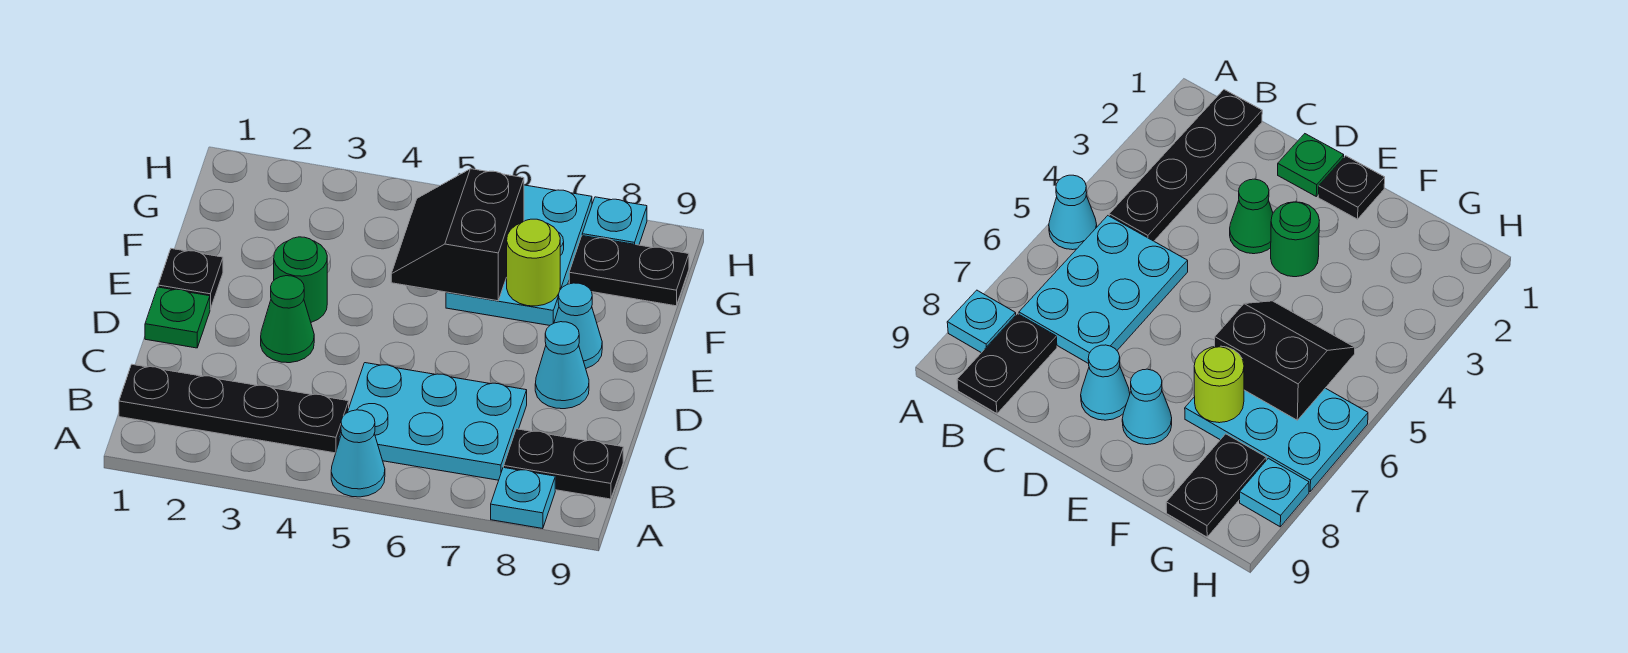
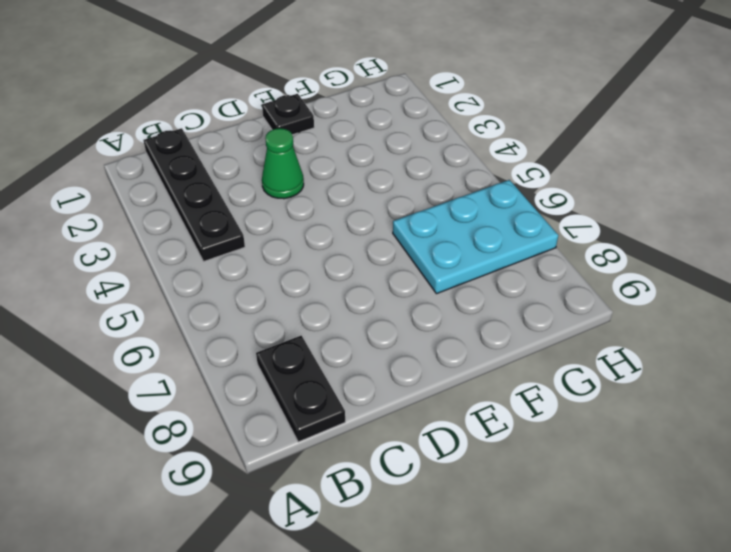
none -> cyan cone A5 level 1
none -> cyan plate A8 level 1
none -> cyan plate B5:C7 level 1

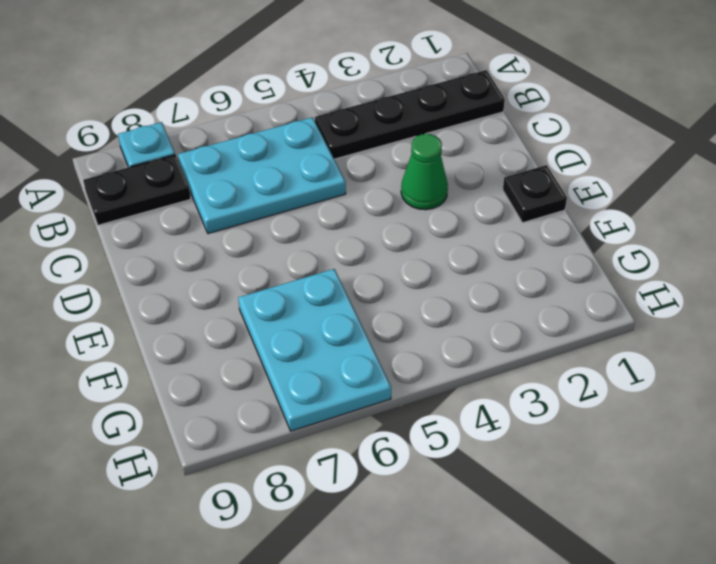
none -> cyan cone A5 level 1
none -> green plate D1 level 1
none -> cyan cone D8 level 1

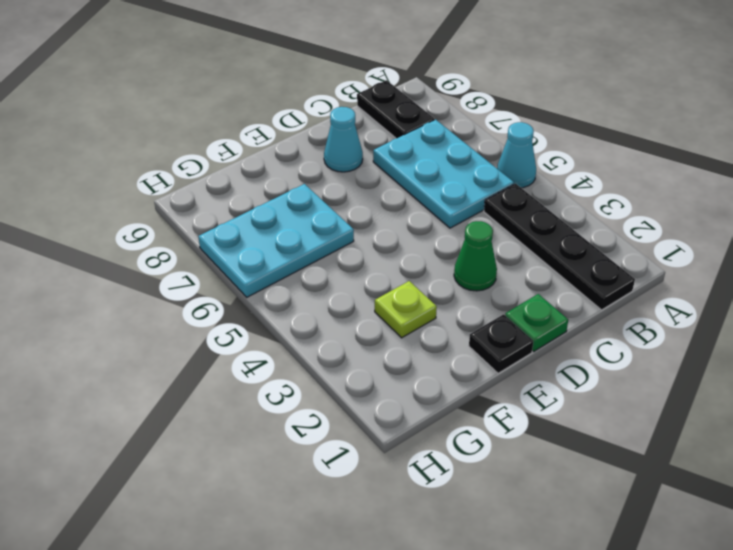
lime plate F3 level 1 -> none
none -> cyan plate A8 level 1
none -> green round brick E3 level 1
none -> cyan cone E8 level 1

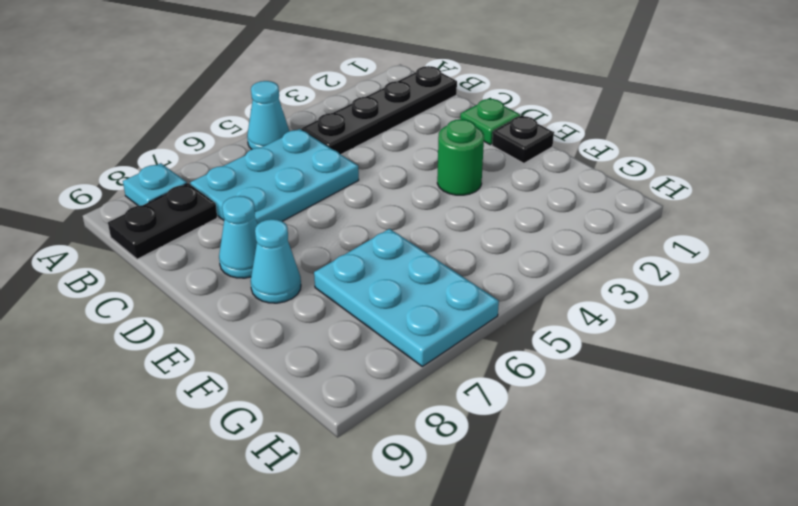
none -> green cone D3 level 1
none -> black plate G8:G9 level 1
none -> cyan plate H8 level 1

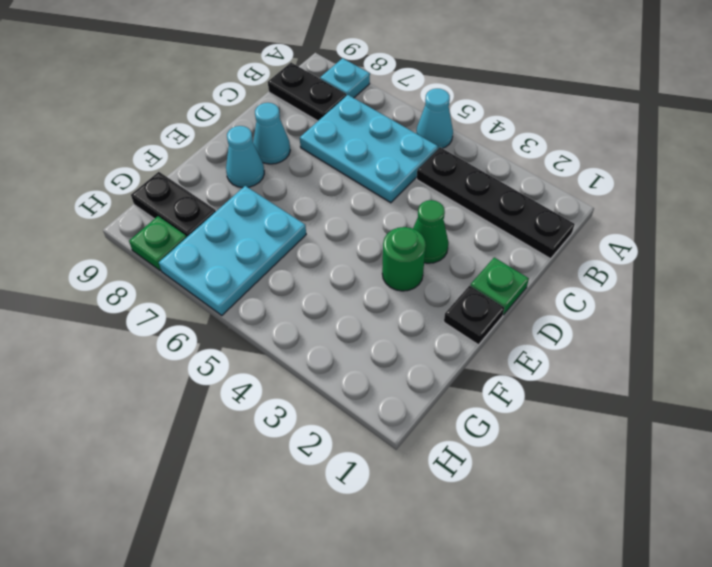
green plate H8 level 1 -> cyan plate H8 level 1
none -> black slope F5:G6 level 2 top 6
none -> lime round brick F7 level 2

